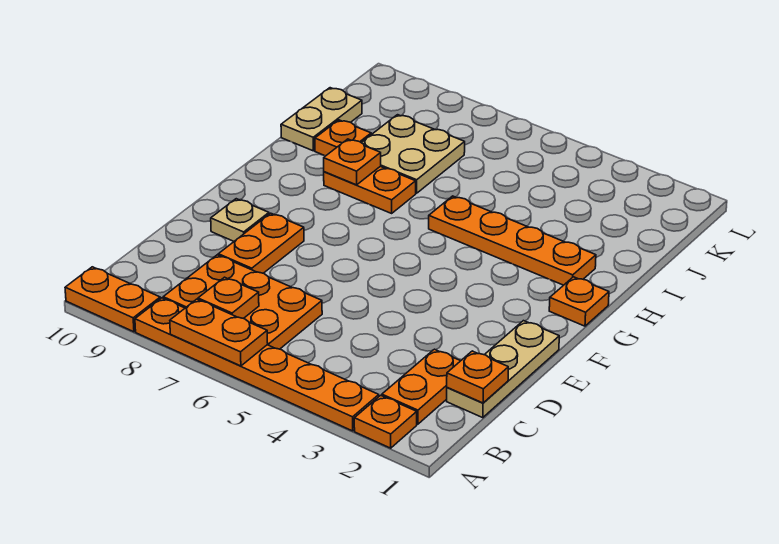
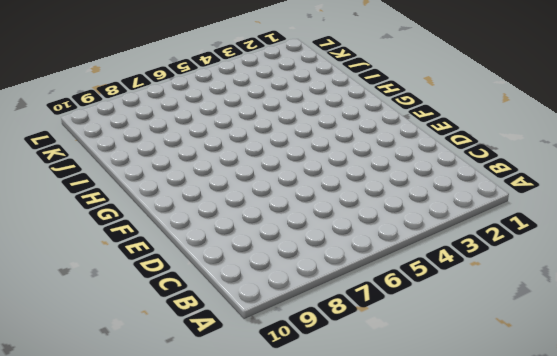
none -> orange plate A2 level 1
none -> orange plate A3:A8 level 1
none -> orange plate A9:A10 level 1

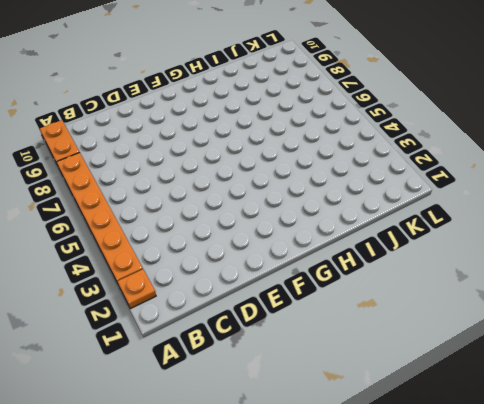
none -> orange plate B2:C2 level 1
none -> orange plate B6:C8 level 1
none -> tan plate C1:E1 level 1

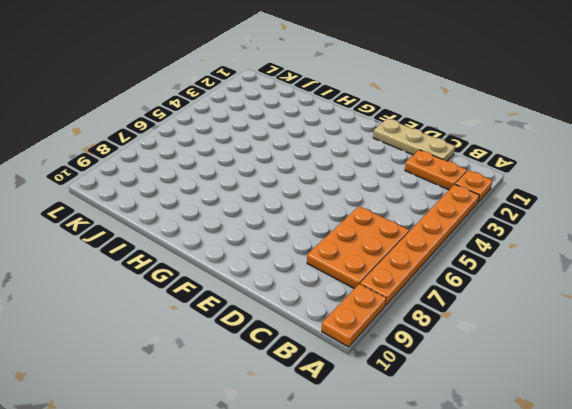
none -> orange plate D8:E8 level 1
none -> tan plate E9 level 1
none -> orange plate G1 level 1

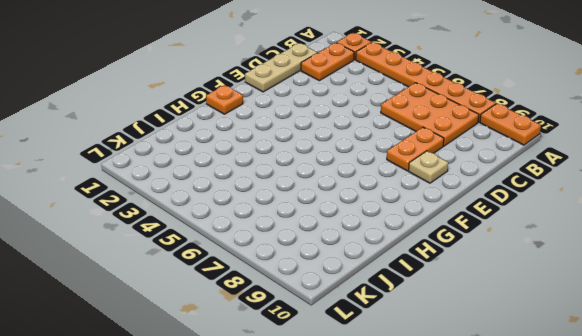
none -> orange plate H2:H5 level 1
none -> orange plate H7:H8 level 1
none -> tan plate I7:J8 level 1

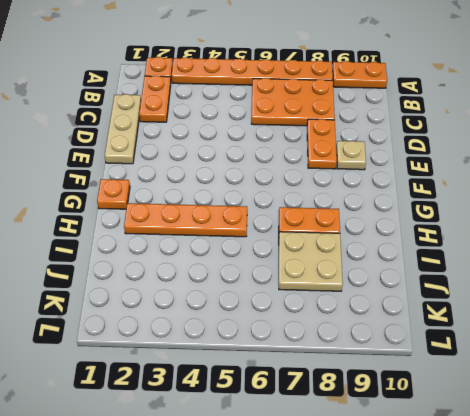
none -> orange plate I9 level 1
none -> tan plate I10:J10 level 1
none -> orange plate A6:A7 level 2

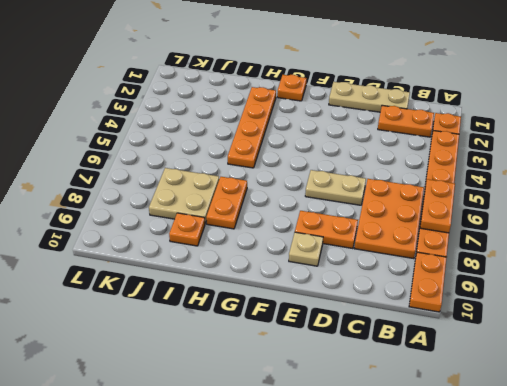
tan plate D6:E6 level 1 -> tan plate I10:J10 level 1
none -> orange plate B7 level 2
none -> orange plate C1 level 2
none -> orange plate H8 level 2

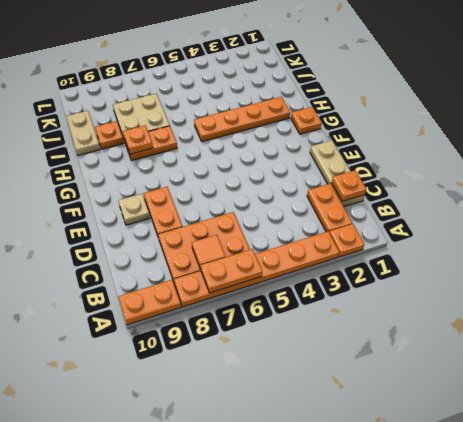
orange tile B7 level 2 -> orange plate B7 level 2

